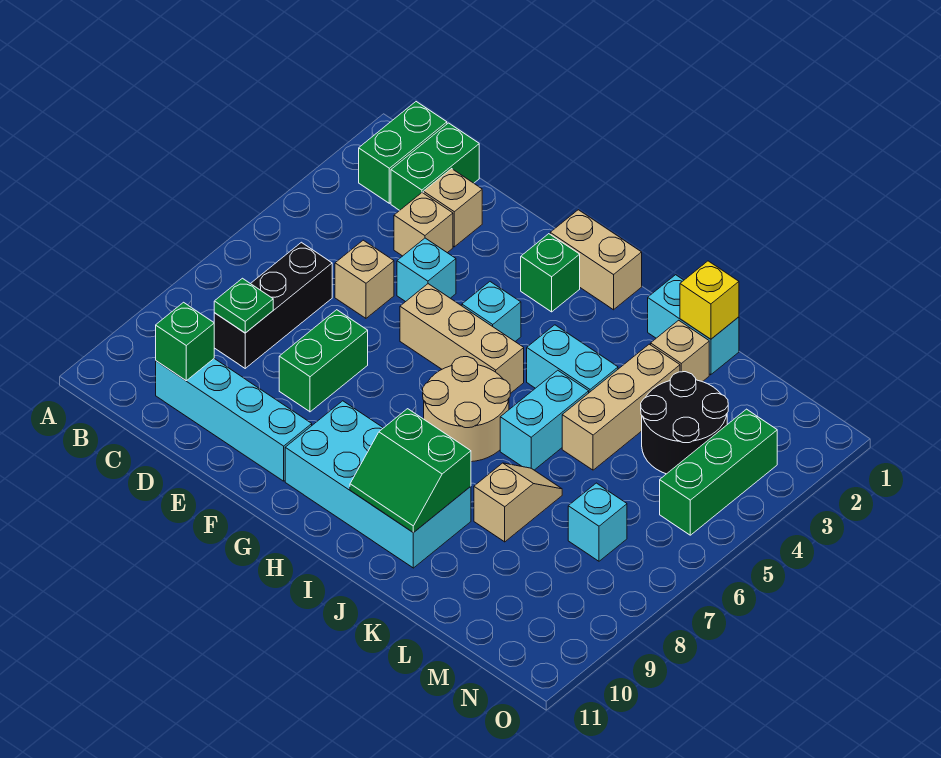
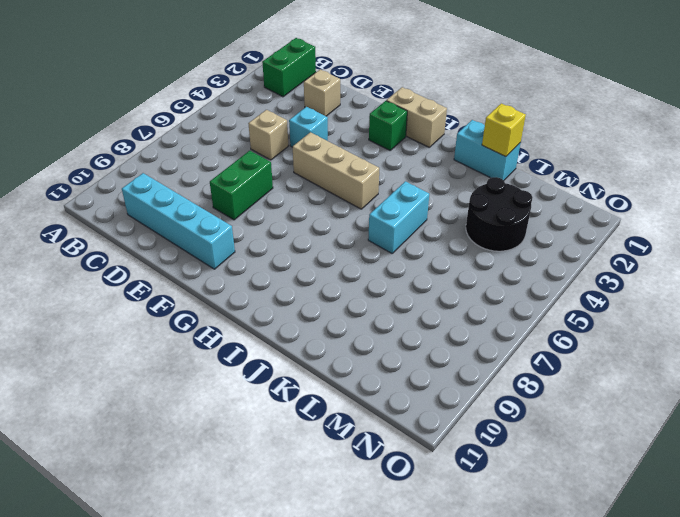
none -> green brick C1:C2 level 1
none -> black brick C6:C8 level 1
none -> tan brick D3 level 1

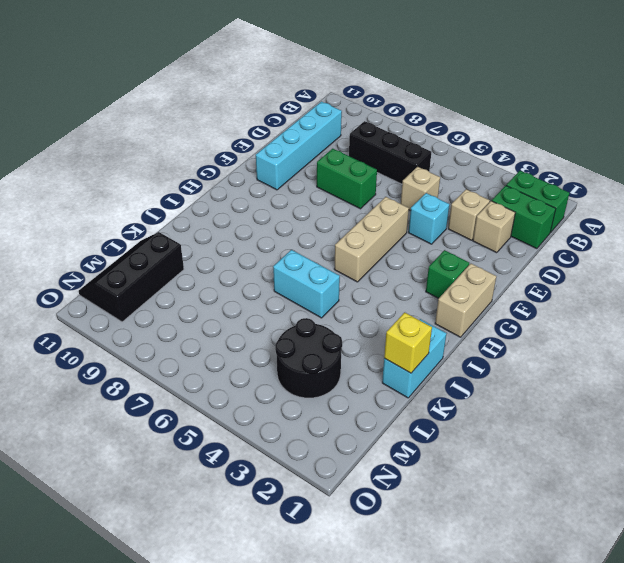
black slope L10:N11 level 1 top 10 -> none
none -> cyan brick G4 level 1
none -> cyan brick G9:J10 level 1
none -> tan round brick H6:I7 level 1

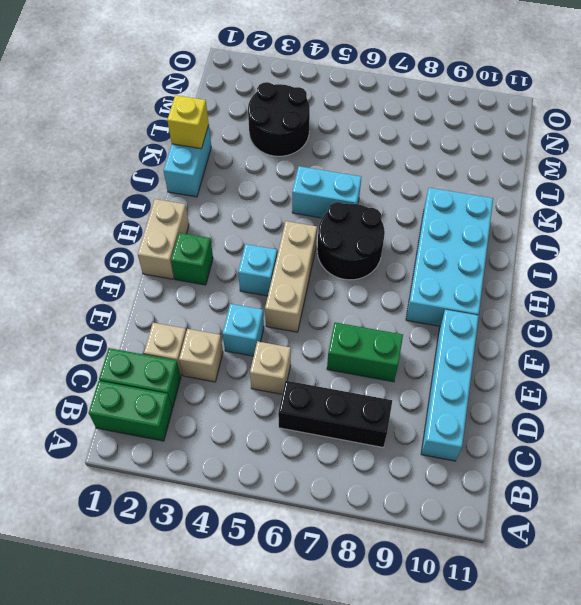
black round brick H6:I7 level 1 -> tan round brick H6:I7 level 1
none -> cyan brick I4:J4 level 1
none -> tan brick K2 level 1
none -> tan brick K3:K5 level 1

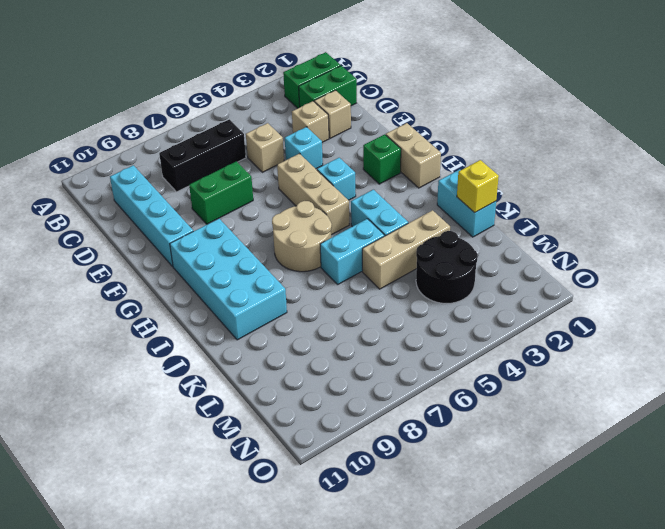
none -> tan brick K2 level 1
none -> tan slope K7:K8 level 1 top 8
none -> cyan brick M7 level 1

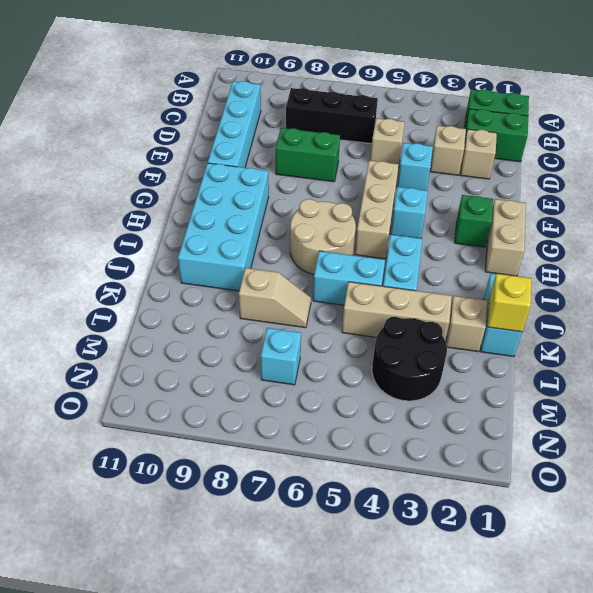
none -> green brick N3:N5 level 1
none -> green plate C8 level 2
none -> green brick C10 level 2

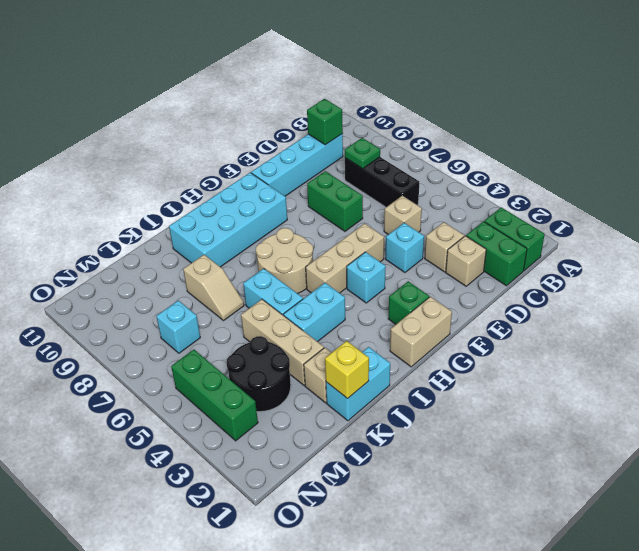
none -> green slope I9:J10 level 2 top 9

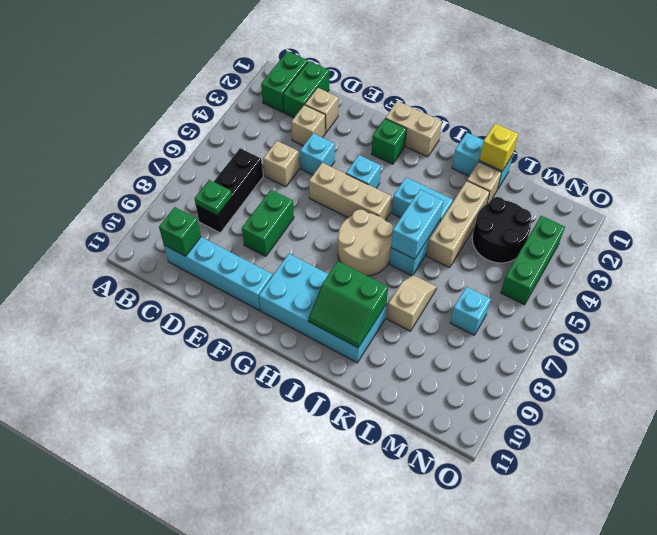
cyan brick J5:J6 level 2 -> none

